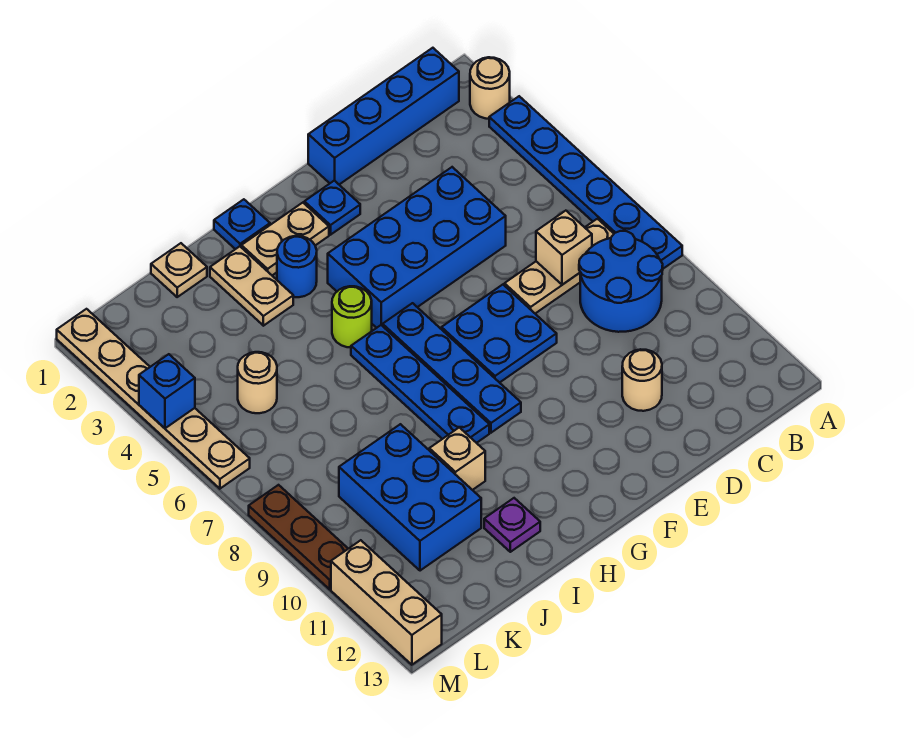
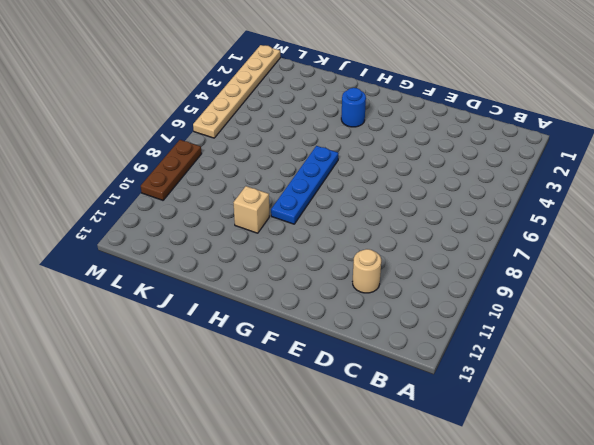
none -> tan round brick A2 level 1
none -> blue plate A3:A8 level 1
none -> blue brick B1:E1 level 1

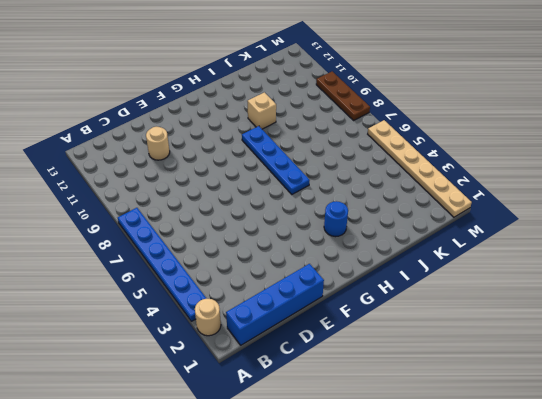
none -> tan plate B7:D7 level 1
none -> blue round brick B8:C9 level 1
none -> blue brick D4:G5 level 1

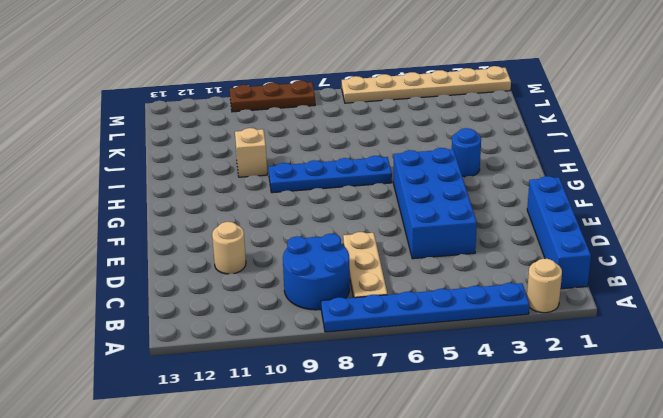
none -> blue plate E7:F8 level 1
none -> blue plate F2 level 1
none -> tan plate G2:H2 level 1

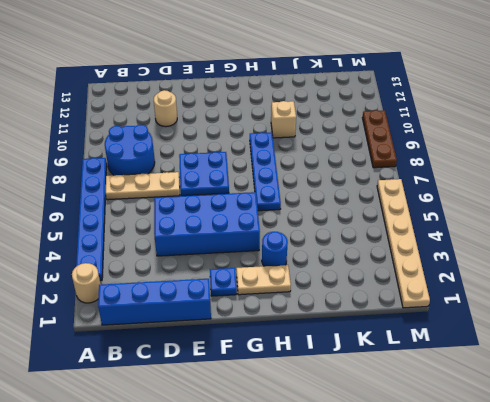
none -> blue plate G6:G9 level 1
none -> blue plate H1 level 1
none -> lime round brick H5 level 1

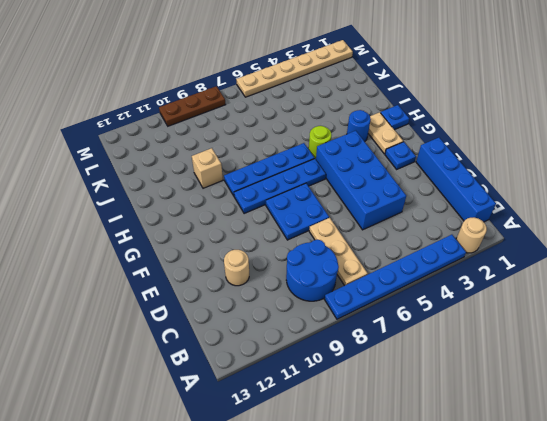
none -> tan plate I2:I3 level 1
none -> purple plate I12 level 1
none -> tan plate J1 level 1

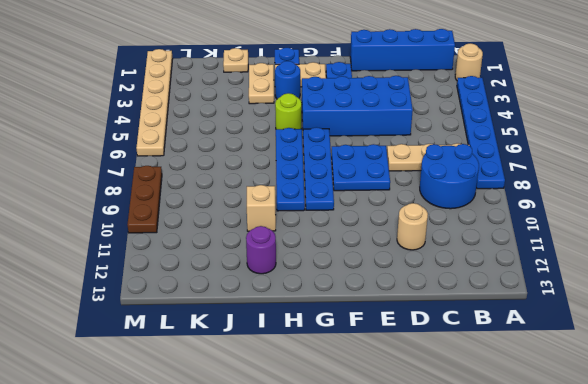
purple round brick I12 level 1 -> purple plate I12 level 1
none -> blue brick J9:K11 level 1
none -> tan round brick K5 level 1
none -> tan brick M11:M13 level 1

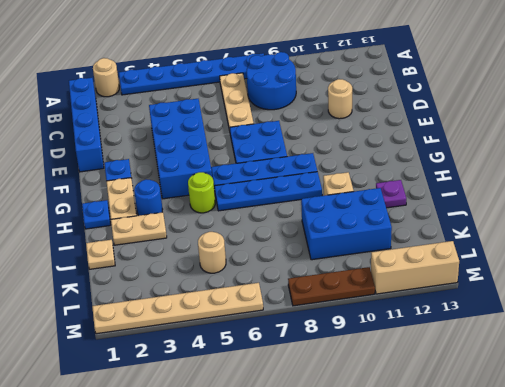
none -> tan brick C7 level 2
none -> blue brick M4 level 2

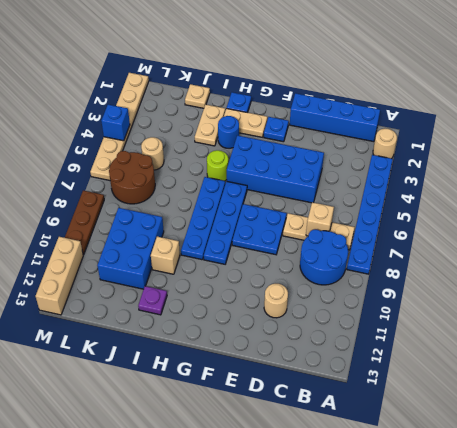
brown round brick K6:L7 level 1 -> none

